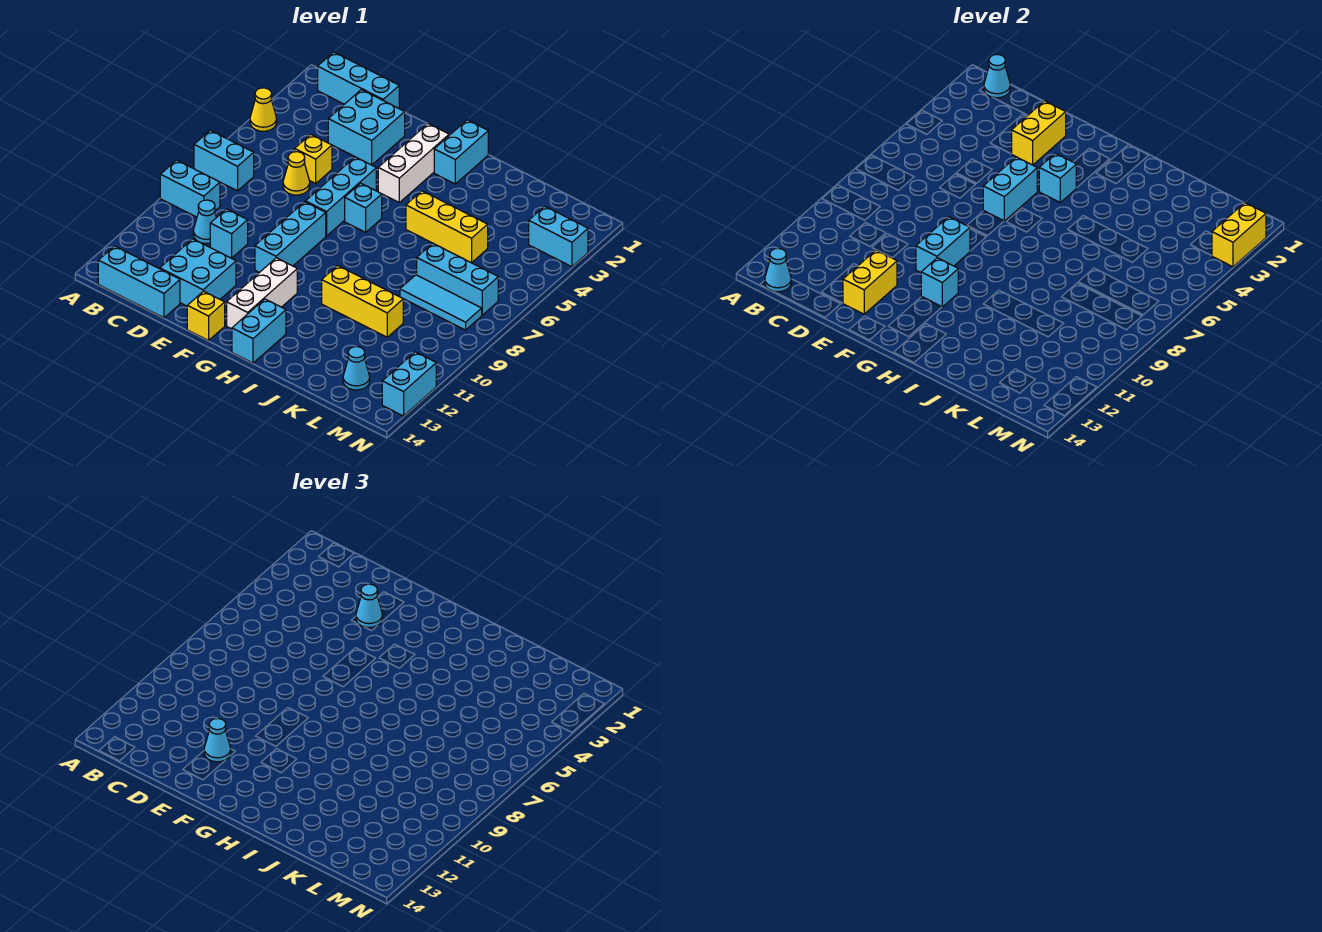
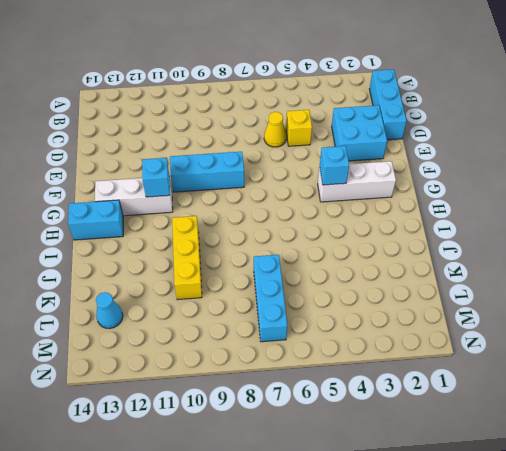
none -> yellow cone A4 level 1
none -> cyan brick A7:B7 level 1
none -> cyan brick A9:B9 level 1
none -> cyan brick B14:D14 level 1

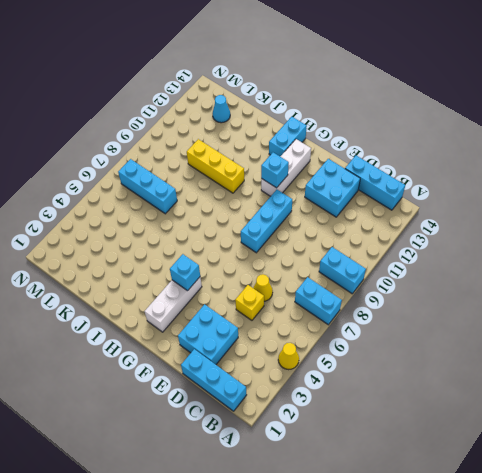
none -> cyan cone C10 level 1
none -> cyan brick D10 level 1
none -> cyan brick F5:F7 level 1
none -> yellow brick F14 level 1

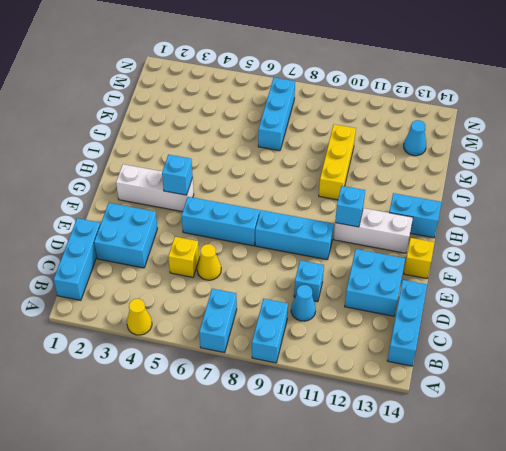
none -> cyan brick G6 level 1
none -> cyan brick H1:H2 level 1
none -> yellow brick I5:K5 level 1
none -> cyan tile K8:M8 level 1

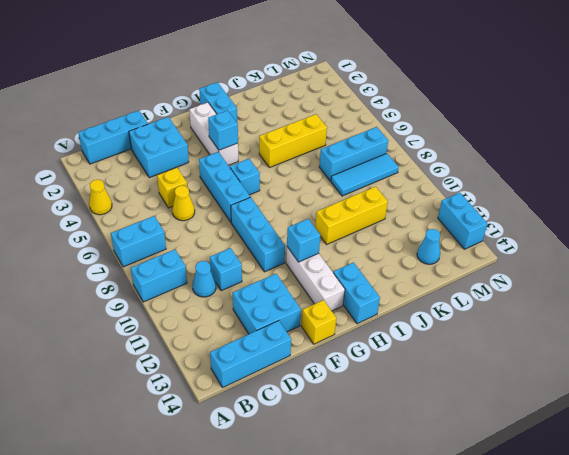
none -> cyan brick M3:N3 level 1
none -> cyan cone B1 level 2
none -> cyan cone B14 level 2
none -> yellow brick E2:E3 level 2

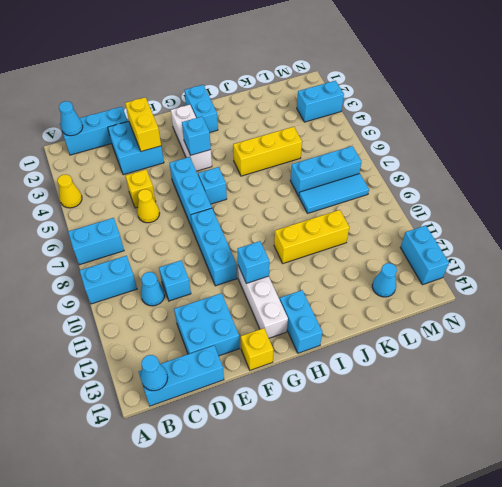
none -> yellow brick E12:E13 level 2
none -> cyan brick F5:F6 level 2
none -> cyan brick F9:F10 level 2
none -> yellow brick N2:N3 level 2

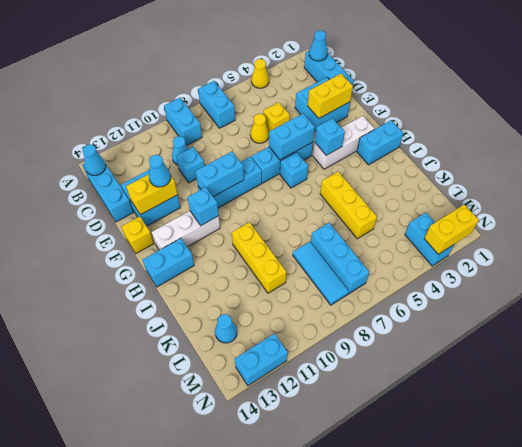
none -> cyan cone E3 level 3

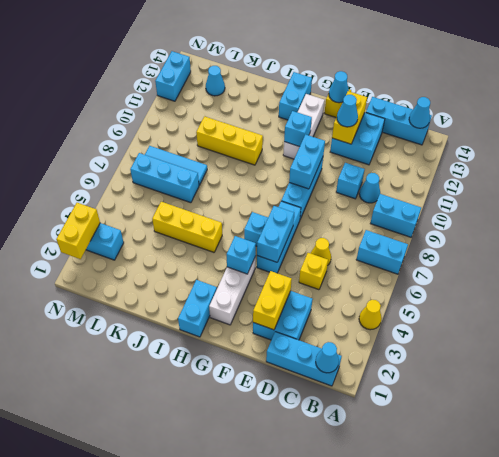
cyan cone F14 level 2 -> cyan cone E3 level 3

